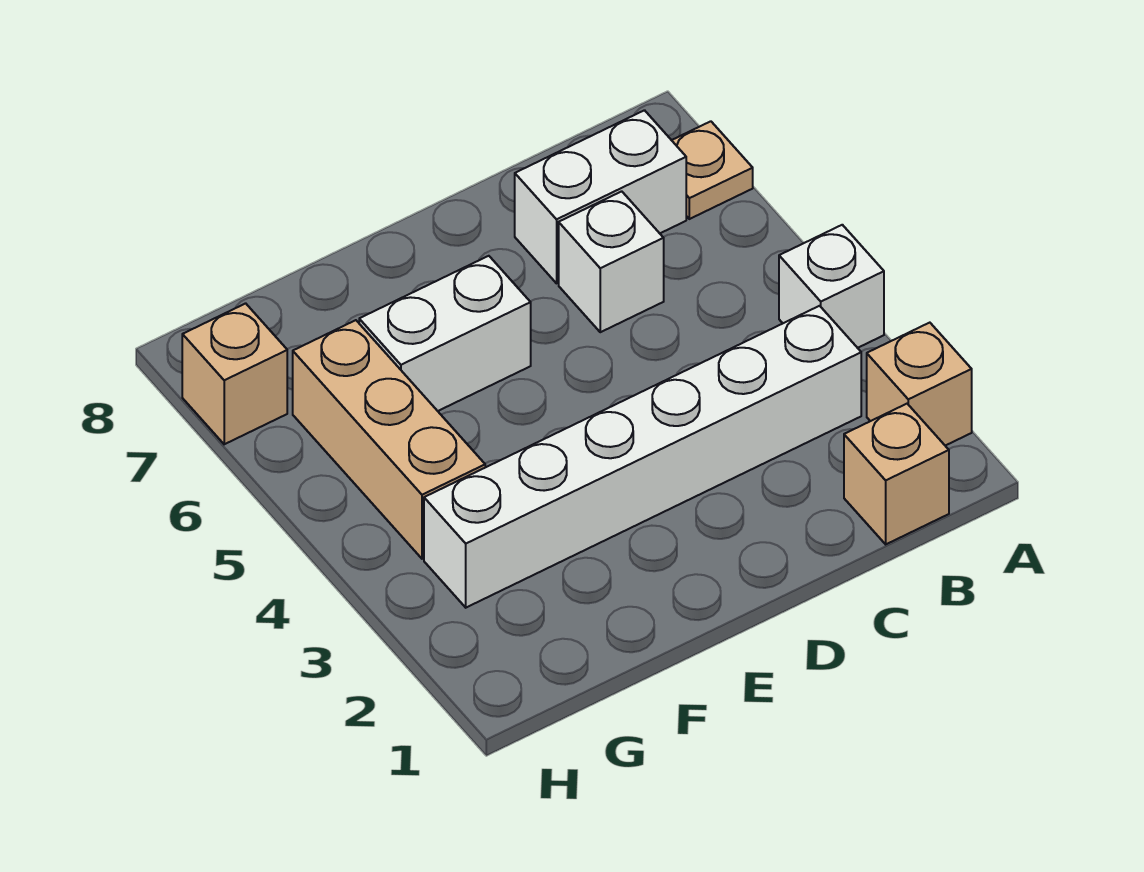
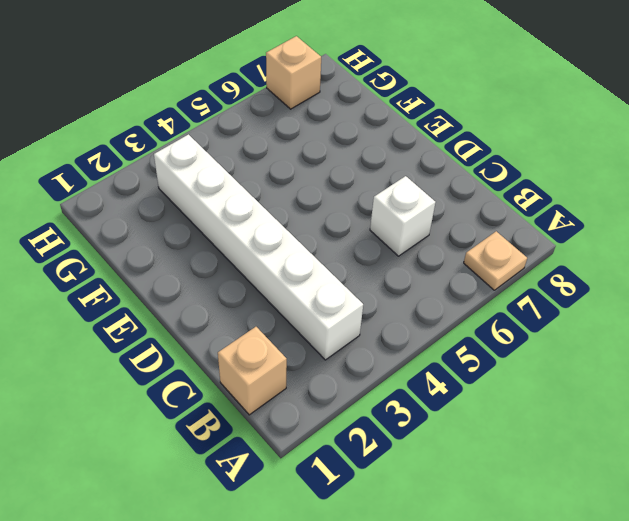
none -> tan brick A2 level 1
none -> white brick A4 level 1

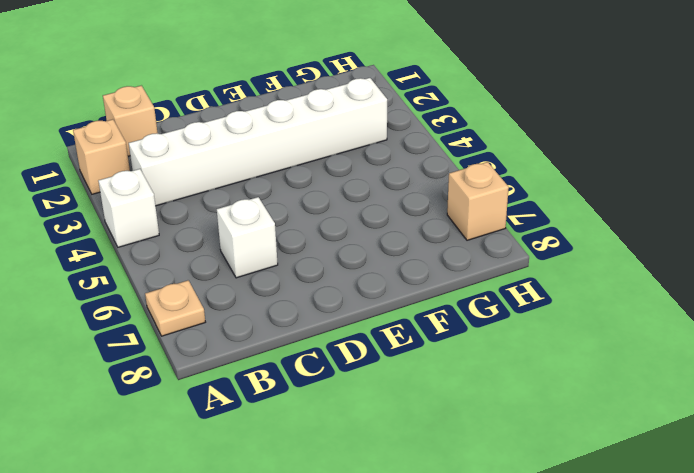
none -> white brick B7:C7 level 1
none -> white brick E6:F6 level 1

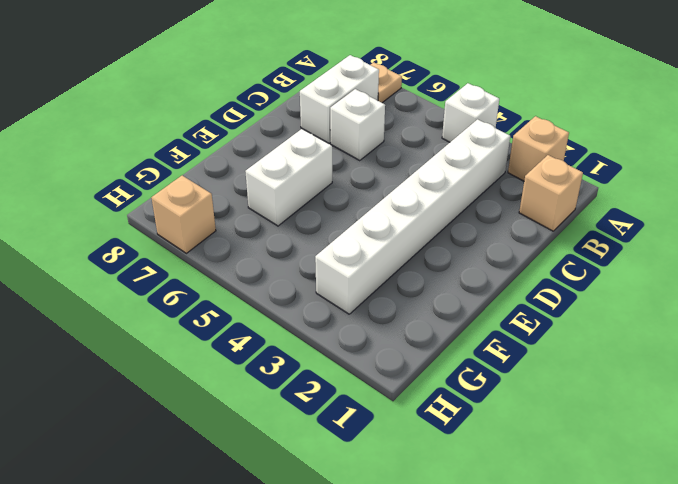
none -> tan brick G4:G6 level 1

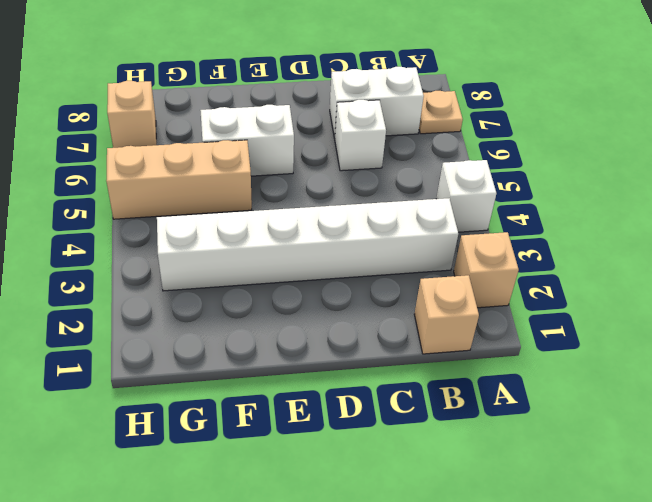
tan brick F5:H5 level 1 -> tan brick G4:G6 level 1

